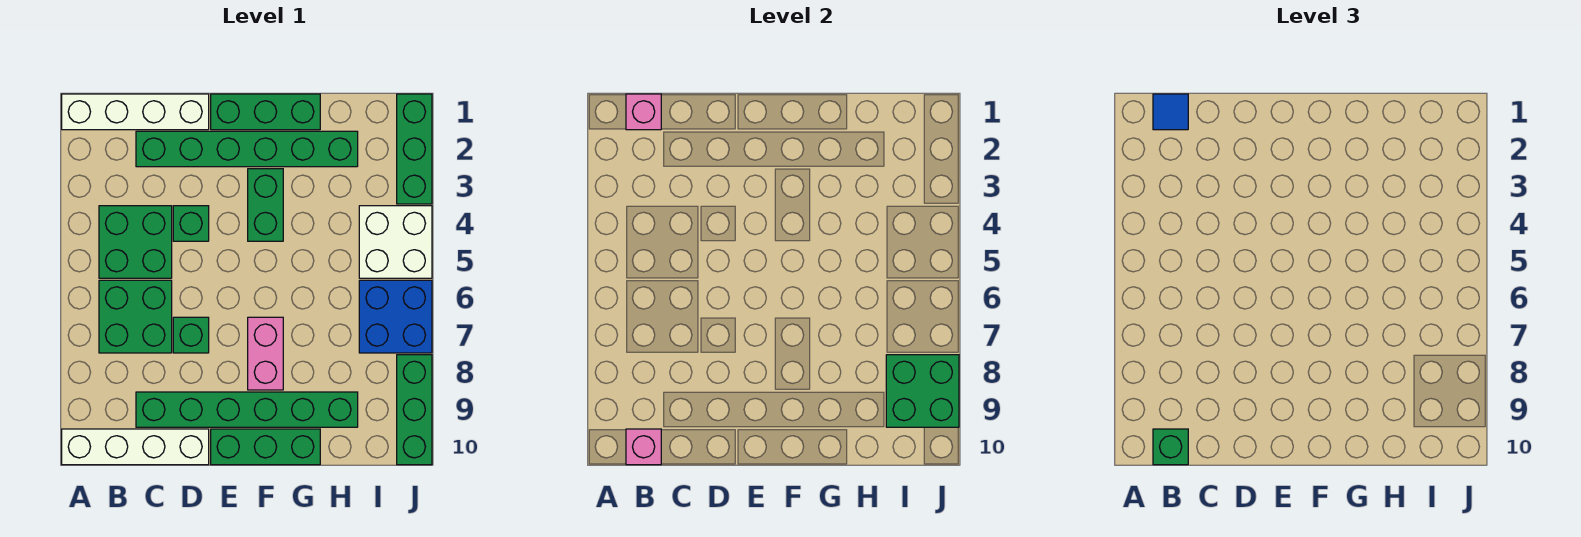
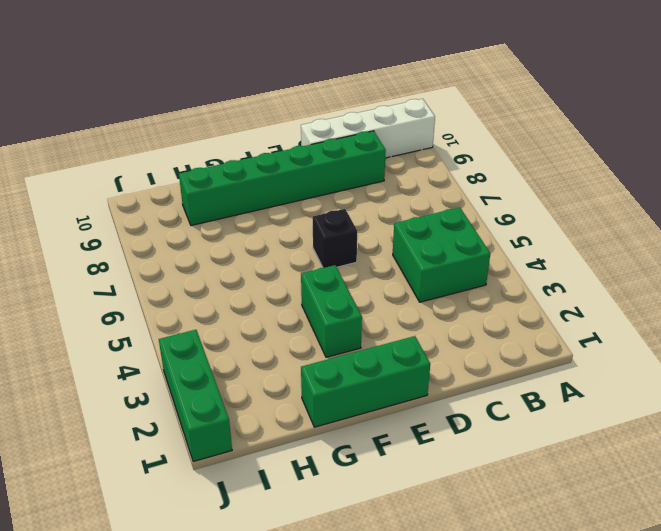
black brick E6 level 1 -> none
none -> white brick A1:D1 level 1
none -> green brick B6:C7 level 1
none -> green brick C2:H2 level 1

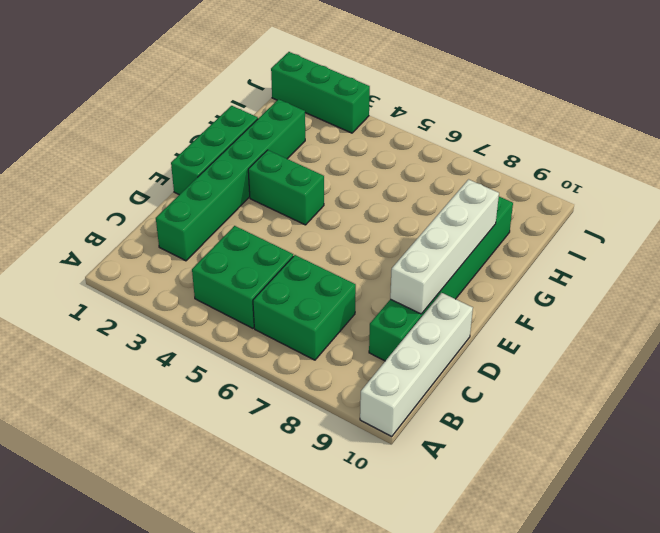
white brick D9:G9 level 2 -> white brick A1:D1 level 1
none -> green brick D4 level 1
none -> green brick D7 level 1
none -> green brick E10:G10 level 1

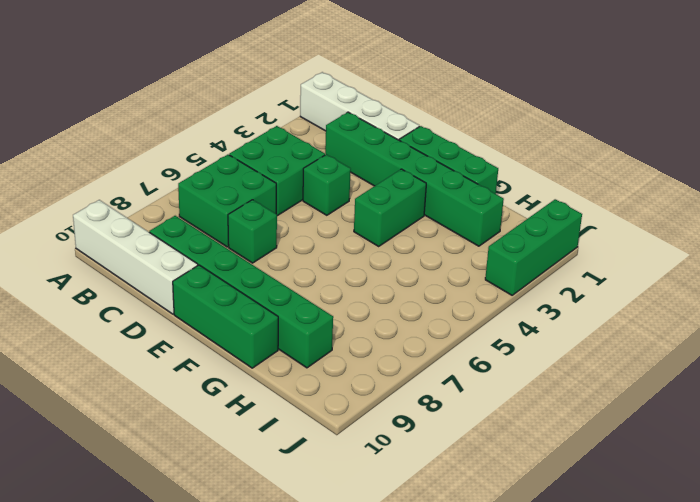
none -> pink brick F7:F8 level 1
none -> white brick I4:J5 level 1
none -> blue brick I6:J7 level 1

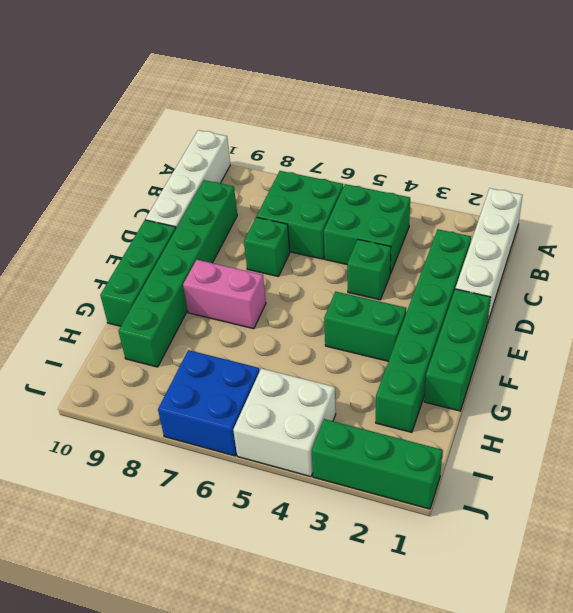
none -> green brick J8:J10 level 1
none -> pink brick B1 level 2
none -> pink brick B10 level 2

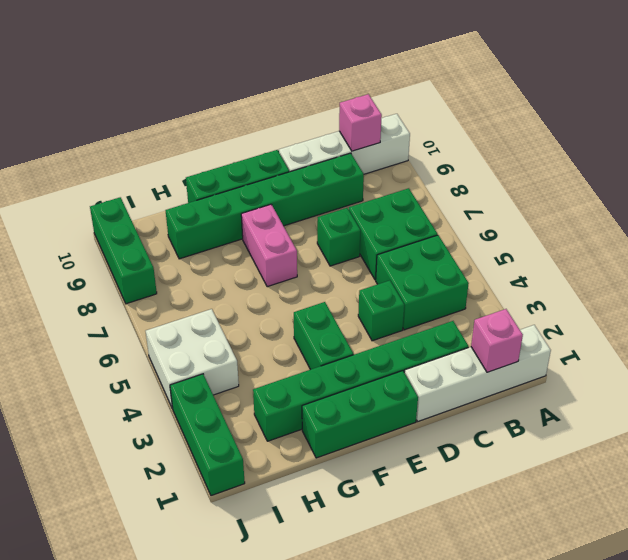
none -> blue brick I6:J7 level 1
none -> green brick I8:J9 level 2
none -> blue tile B1 level 3

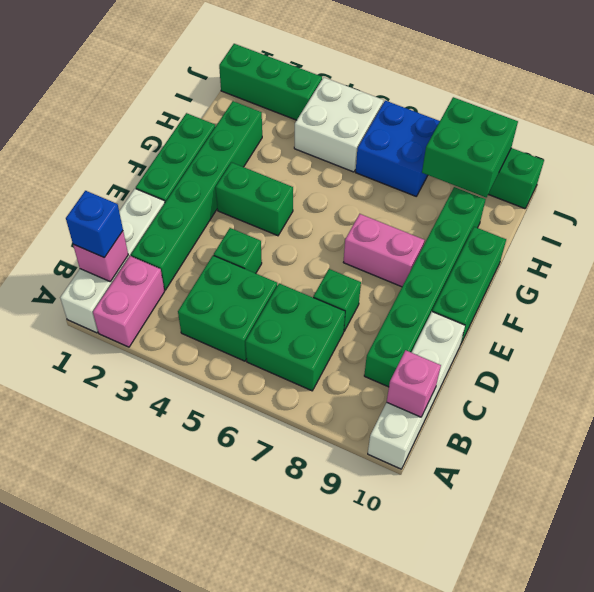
pink brick A2:B2 level 1 -> none
blue brick B1 level 3 -> blue tile B1 level 3
none -> green brick B10 level 3

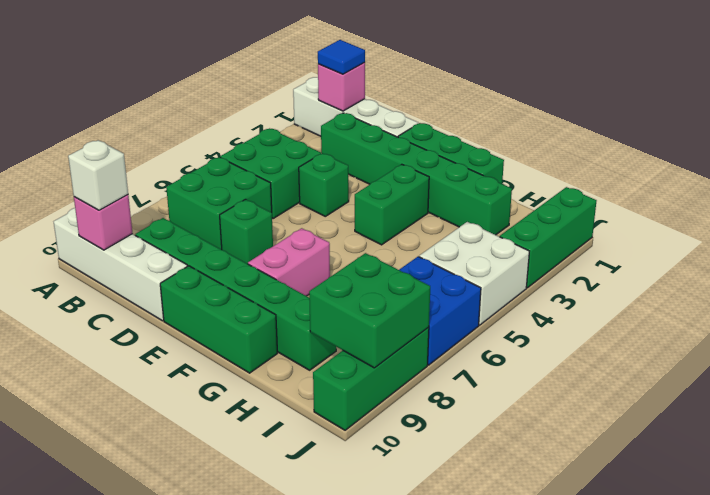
white brick B10 level 3 -> green brick B10 level 3

